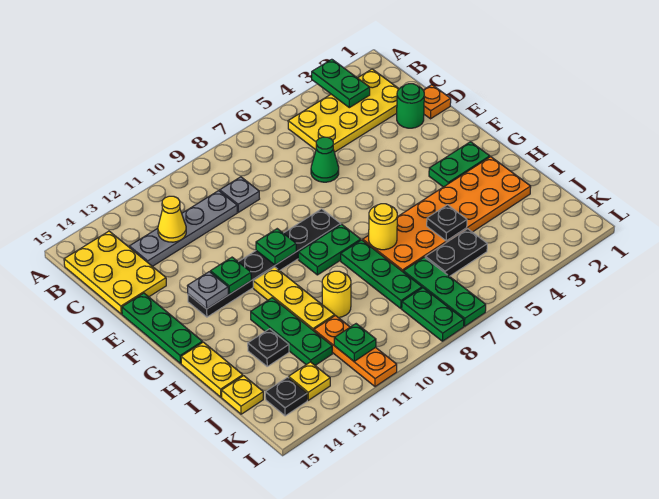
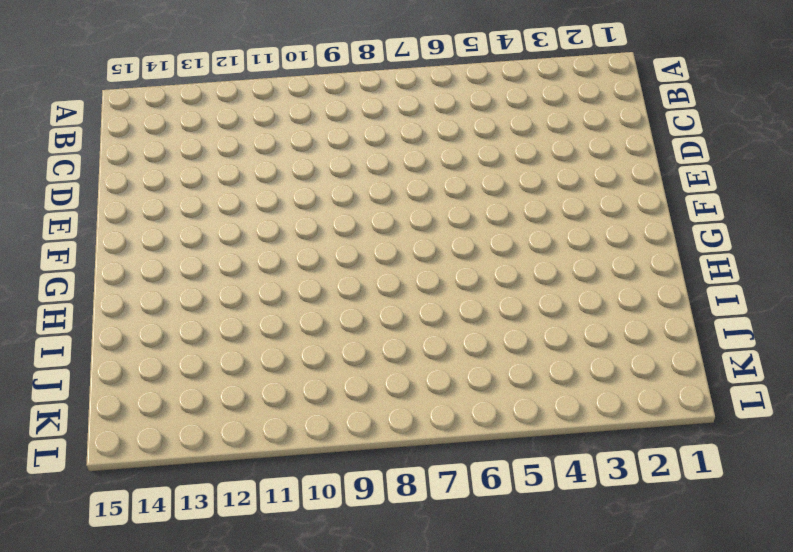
none -> yellow plate B2:C5 level 1
none -> yellow plate B14:D15 level 1
none -> grey plate C9 level 1
none -> grey plate C10:C13 level 1

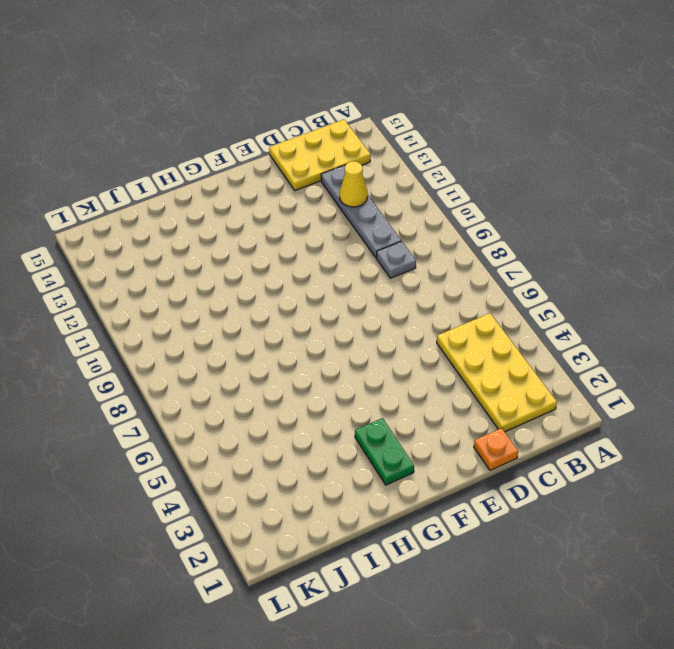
none -> green round brick D2 level 1
none -> green cone D6 level 1
none -> green plate E15:G15 level 1
none -> black plate F8:F13 level 1

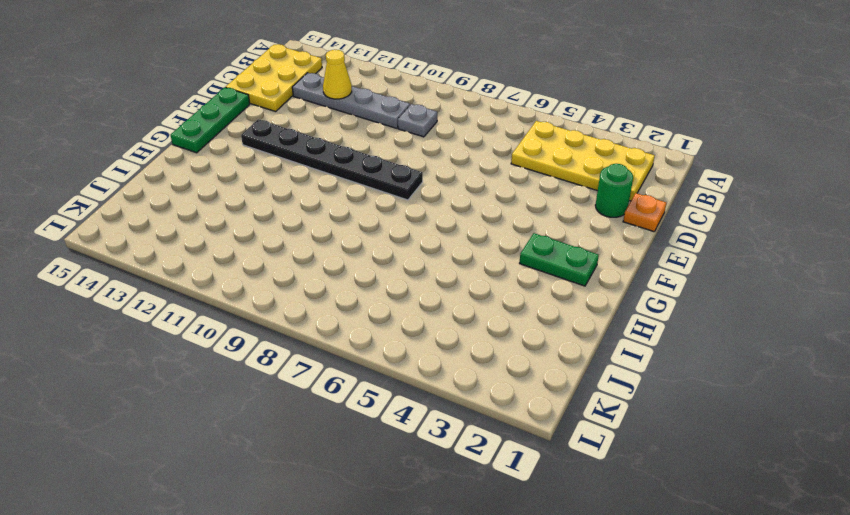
none -> green cone D6 level 1
none -> green plate G8:G9 level 1
none -> yellow plate G11:I11 level 1
none -> orange plate H2:I7 level 1

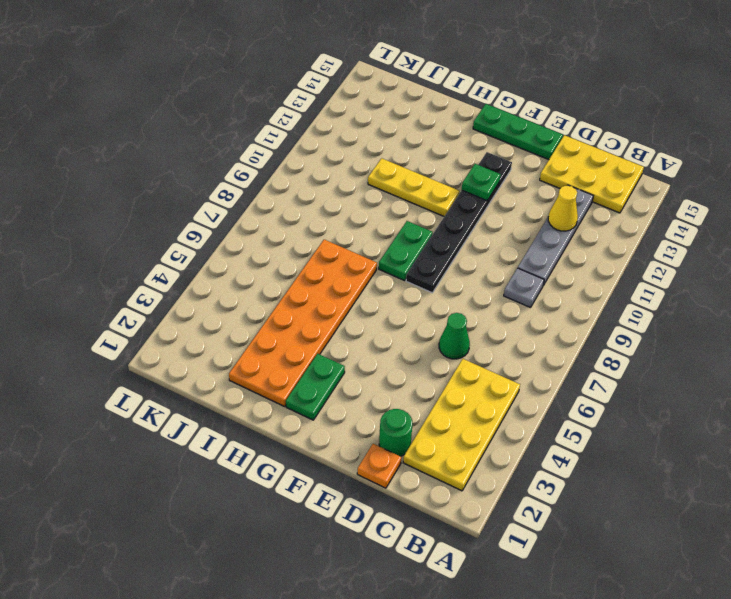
none -> green plate H8:J8 level 1
none -> green plate H12:J12 level 1
none -> yellow plate H15:I15 level 1
none -> yellow round brick I10 level 1

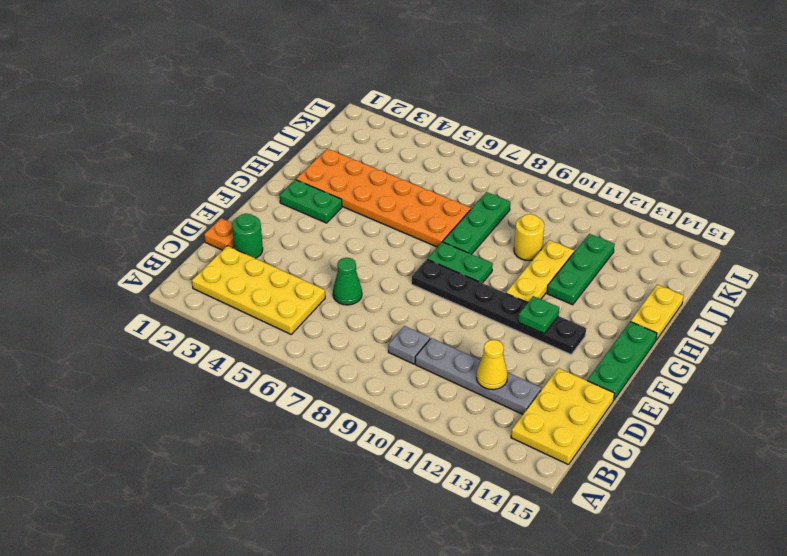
none -> black plate I13 level 1
none -> black plate J5:J6 level 1
none -> green plate J7:L7 level 1
none -> orange plate J11:L11 level 1

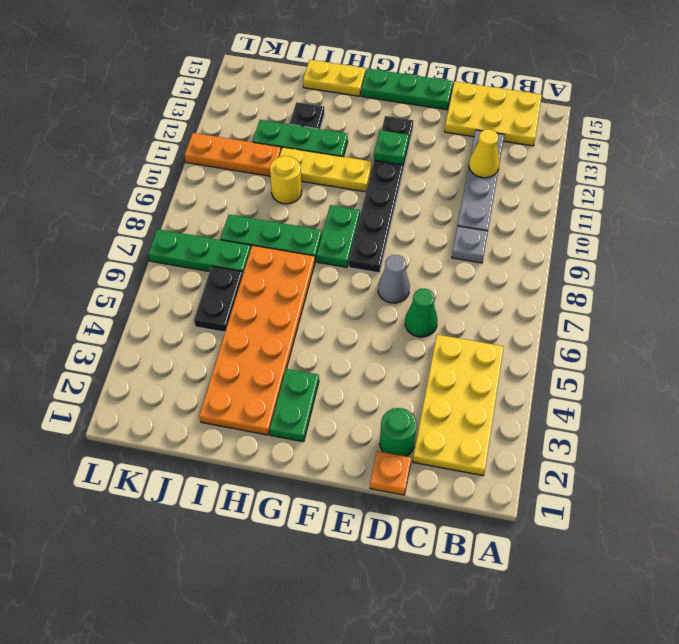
grey cone E7 level 1 -> none
none -> yellow plate J15 level 1
none -> green plate K8:L8 level 1
none -> yellow plate K13 level 1
none -> black plate K14 level 1

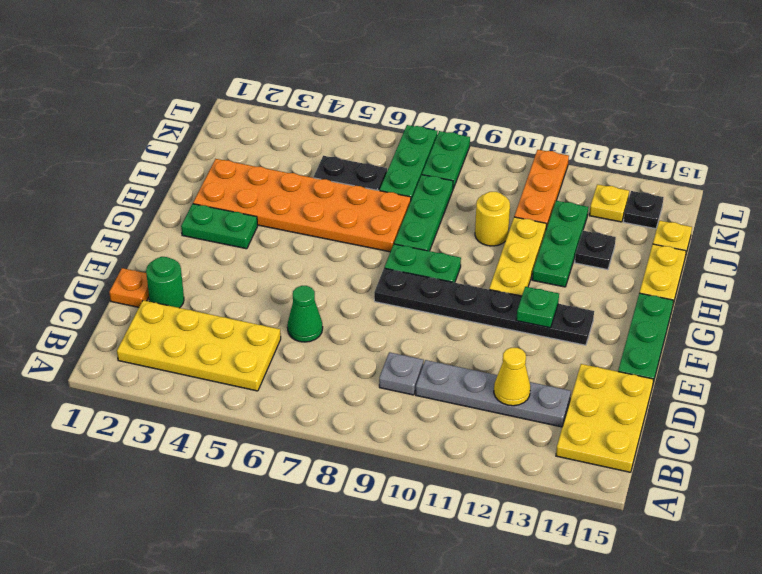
none -> green plate A3:B3 level 2
none -> green plate F10 level 2
none -> grey plate F13 level 2
none -> yellow round brick H7 level 2

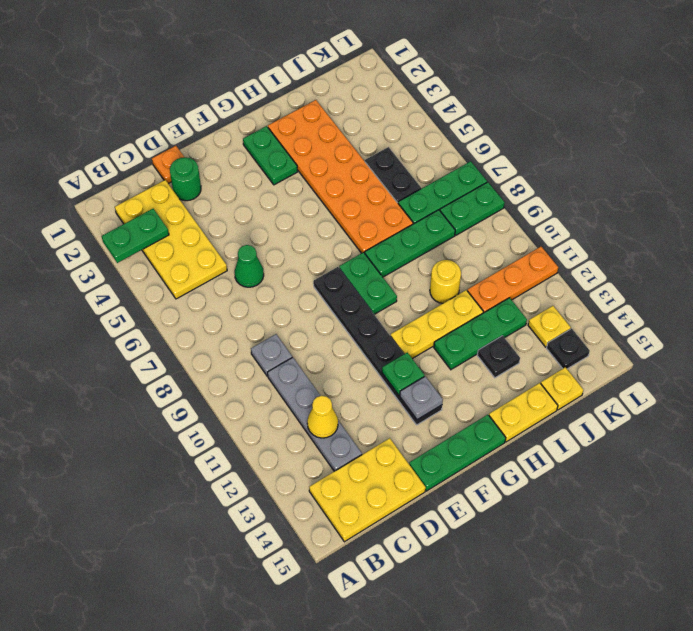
none -> green plate F10 level 2
none -> yellow round brick H7 level 2
none -> black plate I5 level 2
none -> green plate K11 level 2

